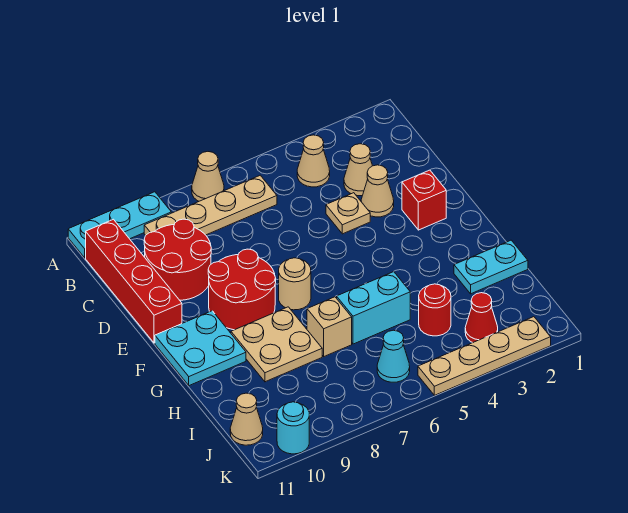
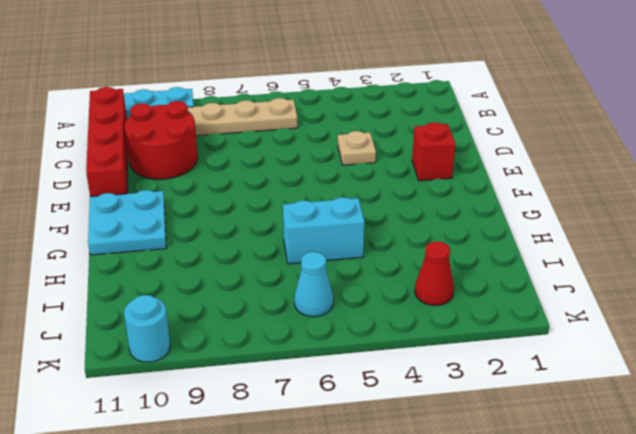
none -> tan cone A7 level 1
none -> tan cone B4 level 1
none -> tan cone C3 level 1

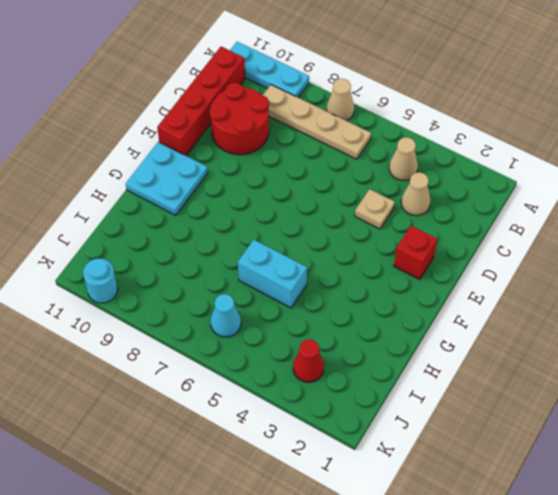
none -> tan cone D3 level 1
none -> red round brick E8:F9 level 1
none -> tan round brick F7 level 1

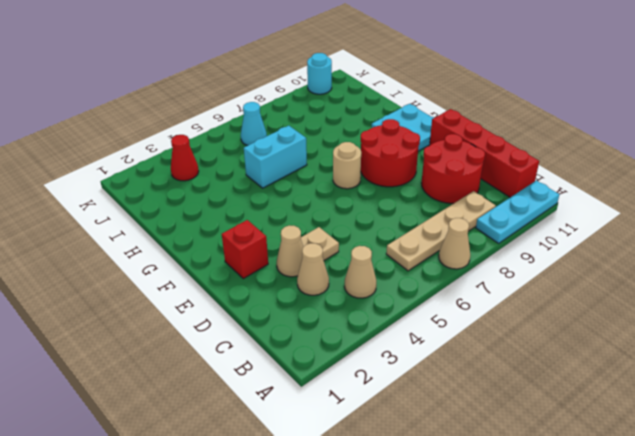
none -> tan plate G8:H9 level 1
none -> cyan plate H1:H2 level 1
none -> tan brick H7 level 1

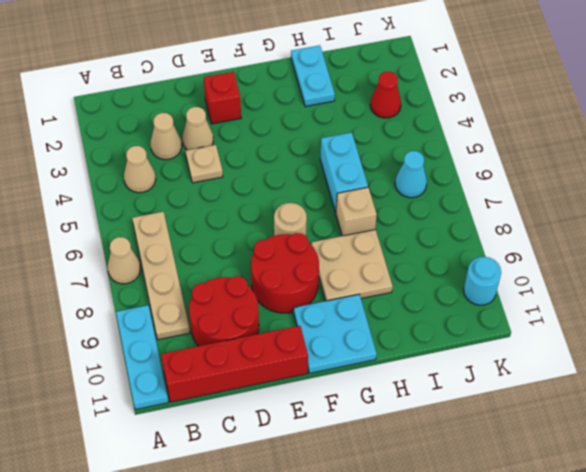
none -> red round brick I4 level 1
none -> tan cone J11 level 1
none -> tan plate K2:K5 level 1

